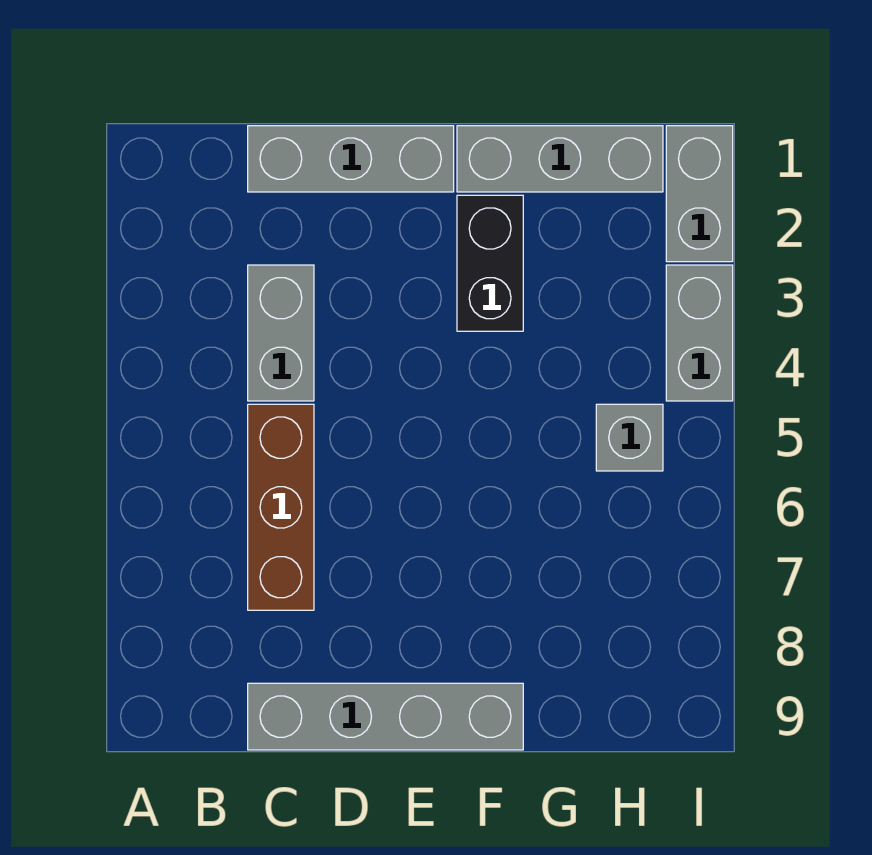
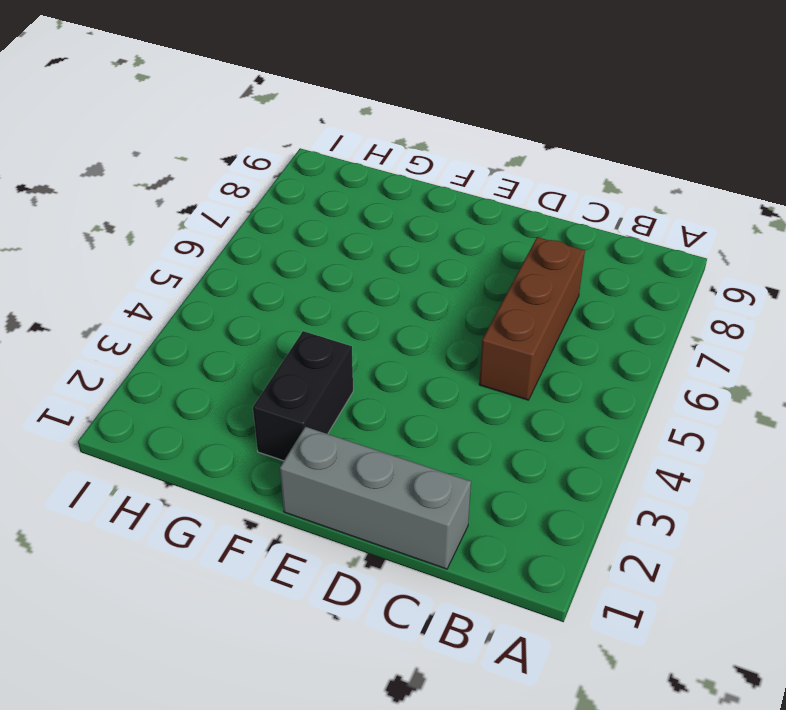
none -> grey brick C3:C4 level 1
none -> grey brick C9:F9 level 1

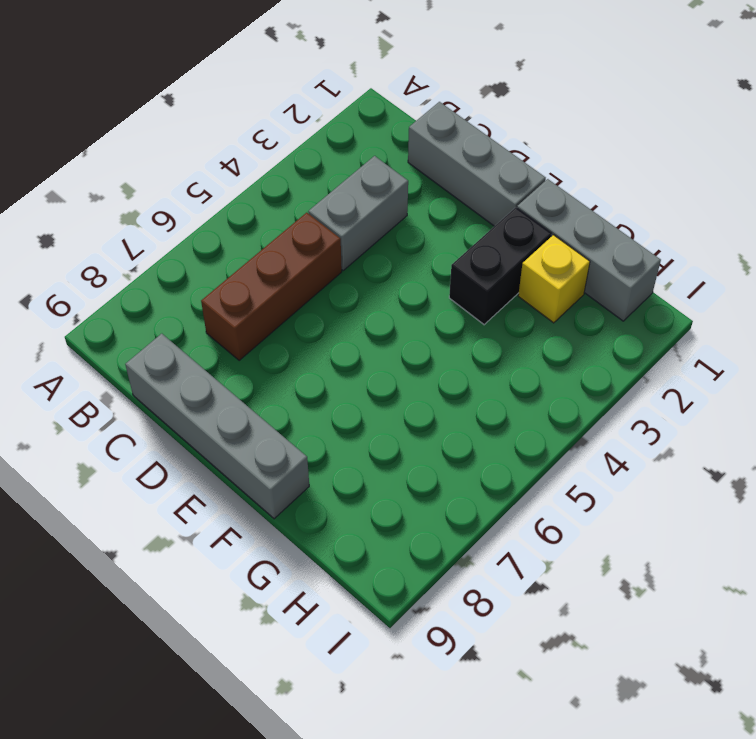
yellow brick G2 level 1 -> none
none -> grey brick H5 level 1
none -> grey brick I1:I2 level 1

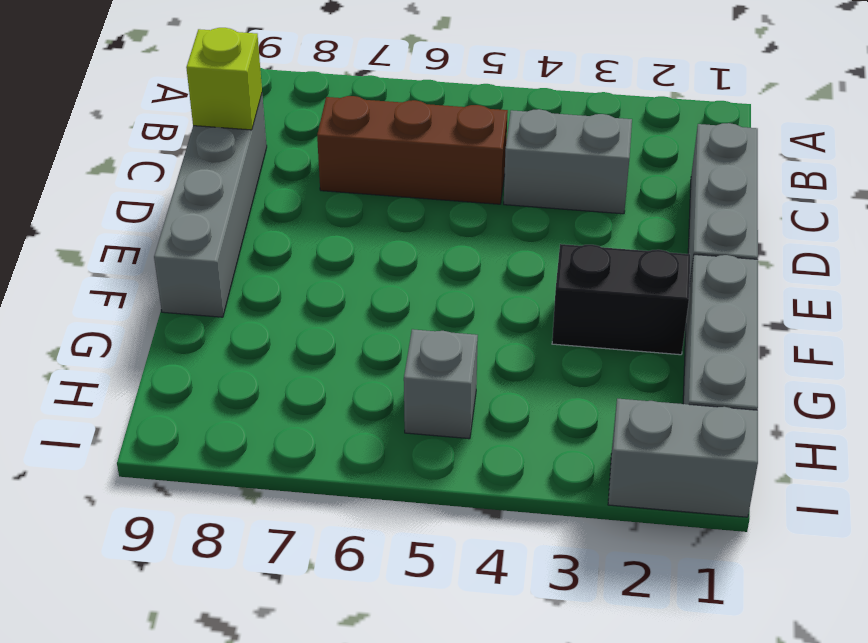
lime brick C9 level 2 -> none
none -> grey brick I3:I4 level 1

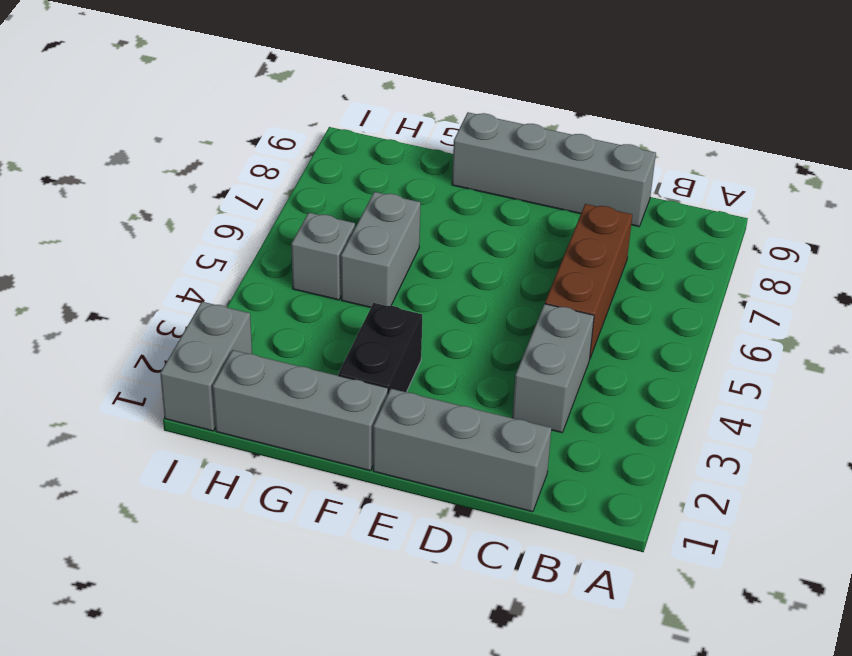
grey brick G5:G6 level 1 -> grey brick I3:I4 level 1

